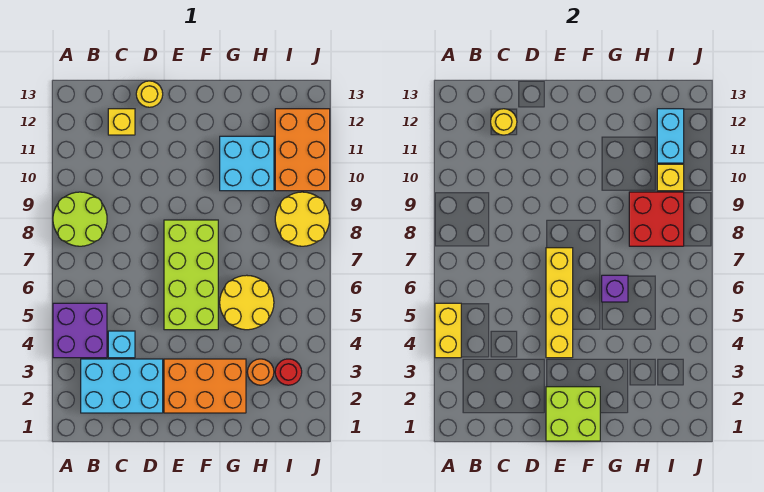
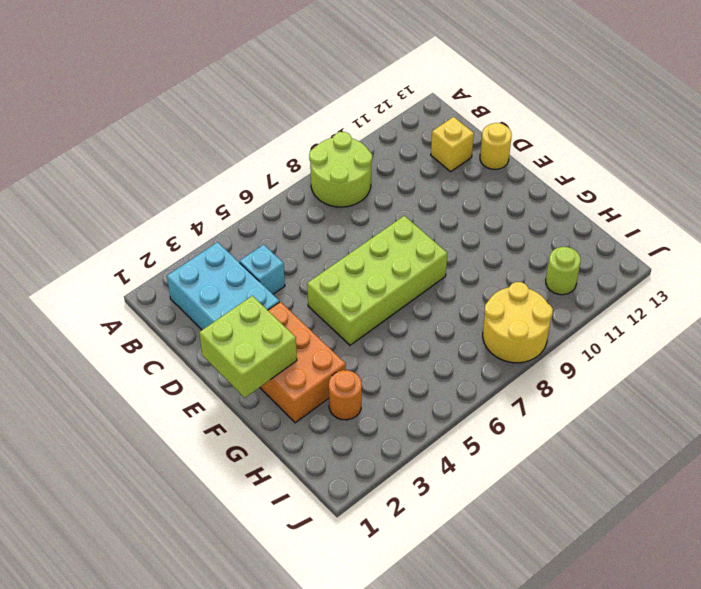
lime round brick I11 level 1 -> orange brick I10:J12 level 1
none -> purple brick A4:B5 level 1
none -> yellow round brick G5:H6 level 1
none -> cyan brick G10:H11 level 1

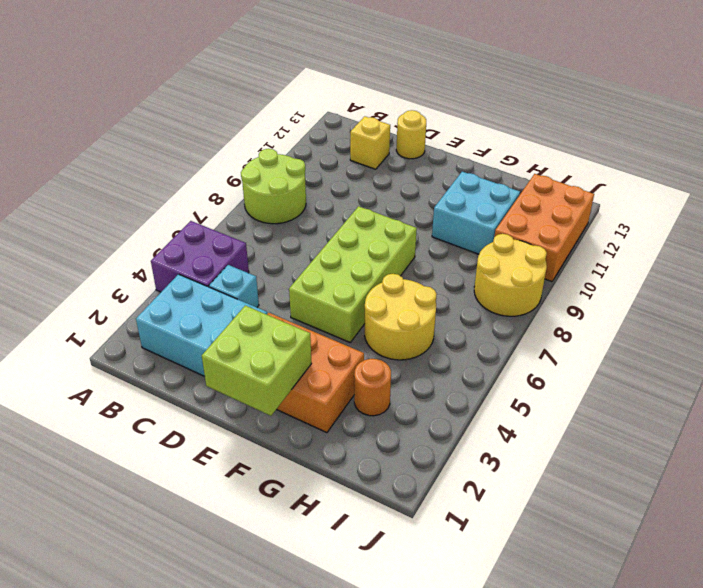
none -> red round brick I3 level 1
none -> yellow brick A4:A5 level 2
none -> yellow round brick C12 level 2

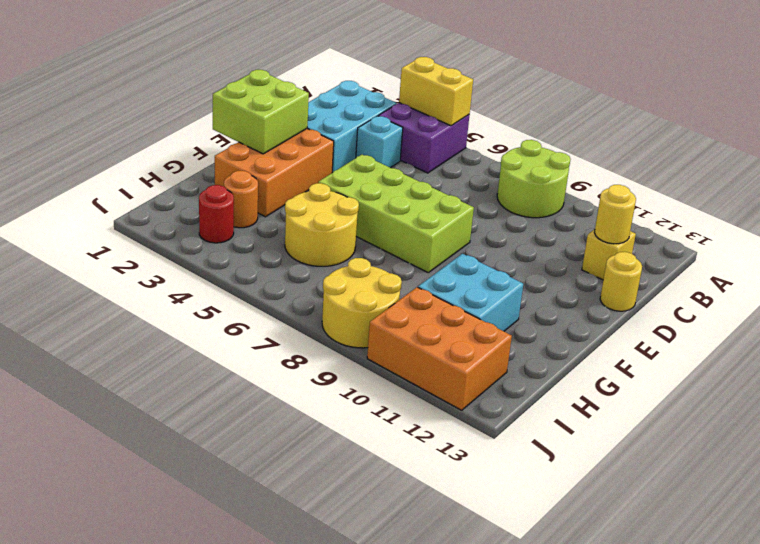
none -> yellow brick E4:E7 level 2
none -> purple brick G6 level 2
none -> red brick H8:I9 level 2

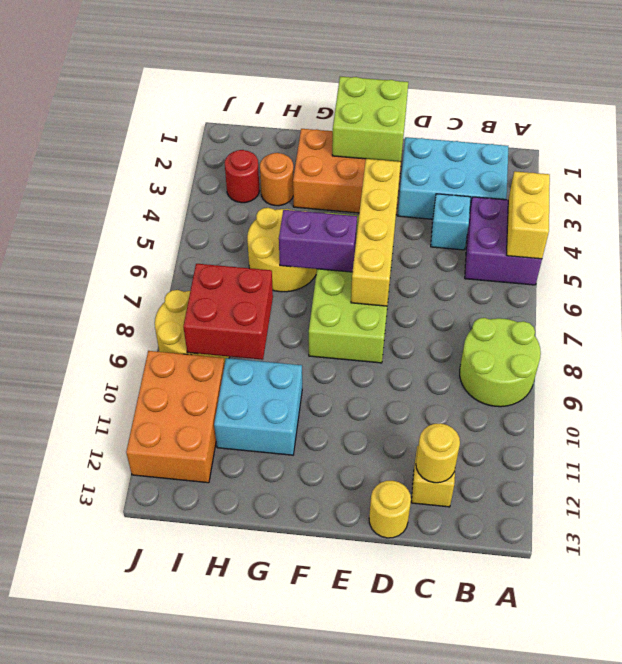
purple brick F6:G6 level 2 -> purple brick G6 level 2
none -> yellow brick I10 level 2
none -> cyan brick I11:I12 level 2

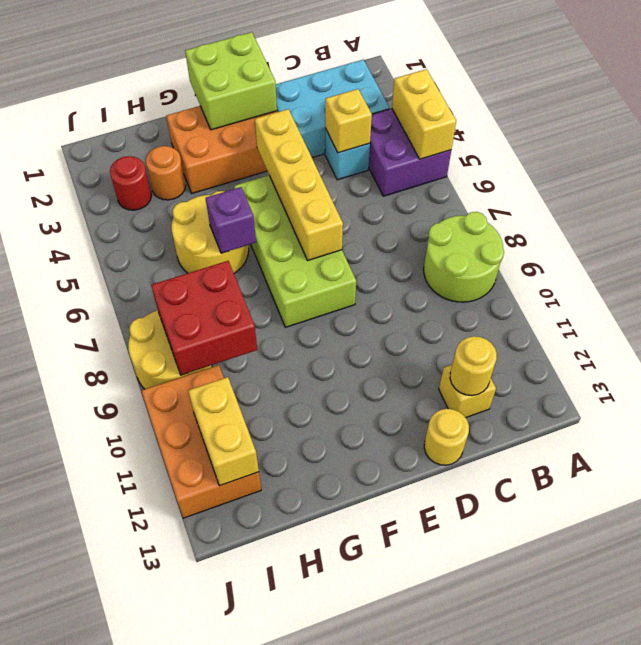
yellow brick C4 level 2 -> yellow brick I10 level 2
yellow brick I11:I12 level 2 -> cyan brick I11:I12 level 2
none -> cyan brick G10:H11 level 1

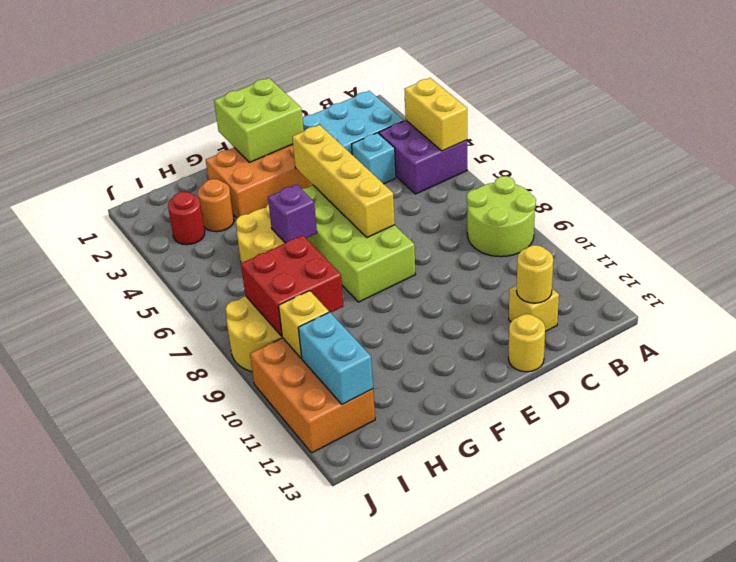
none -> cyan brick G10:H11 level 1

